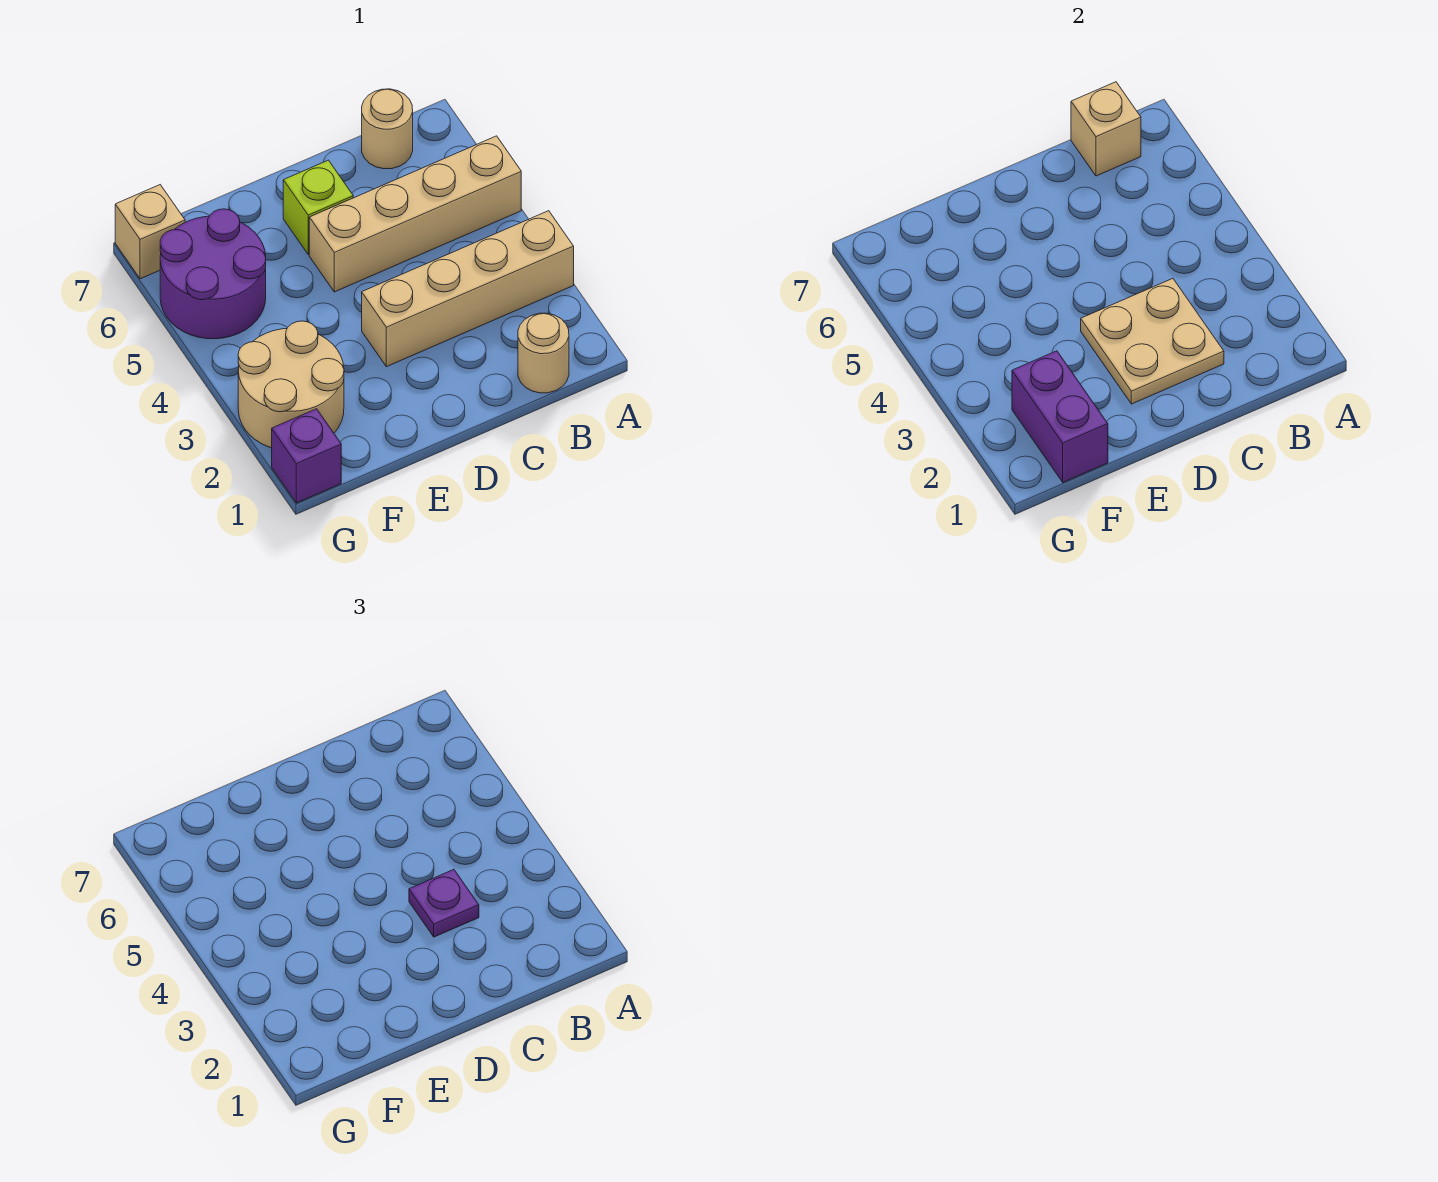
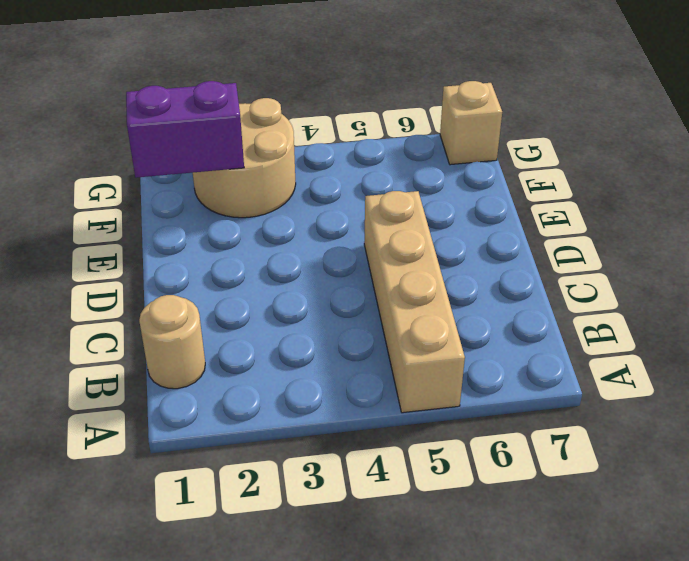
none -> tan brick A3:D3 level 1
none -> tan round brick B7 level 1
none -> lime brick D6 level 1

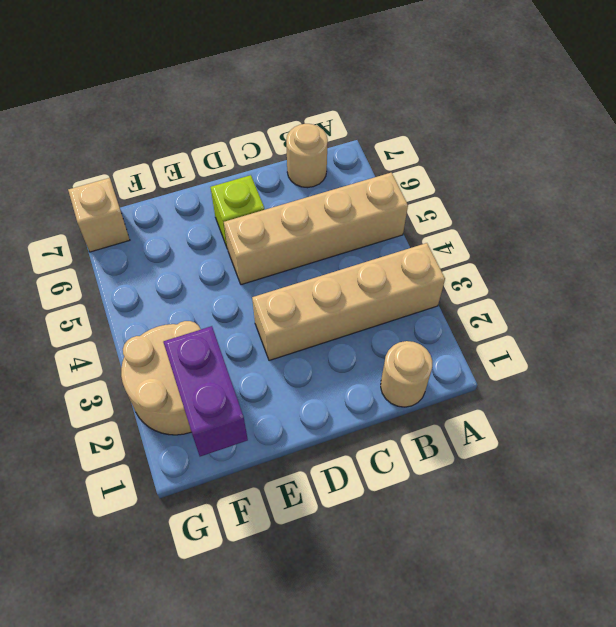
none -> purple round brick F5:G6 level 1
none -> purple brick G1 level 1
none -> tan brick B7 level 2

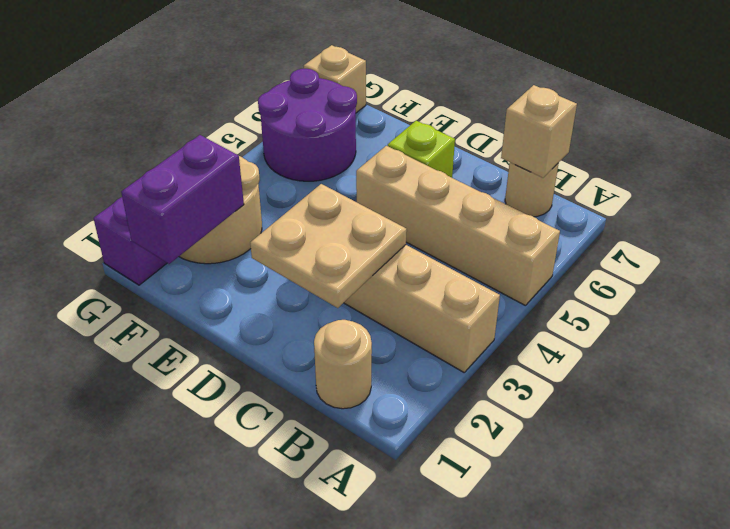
none -> purple plate C3 level 3

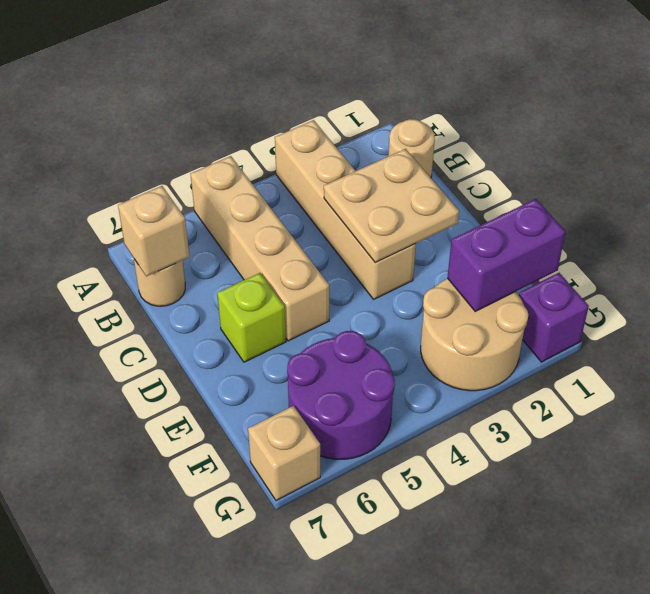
none -> purple plate C3 level 3

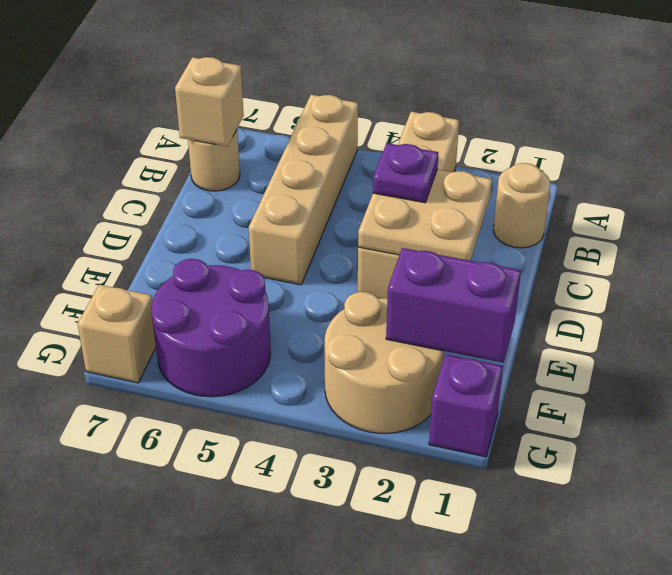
none -> lime brick D6 level 1

